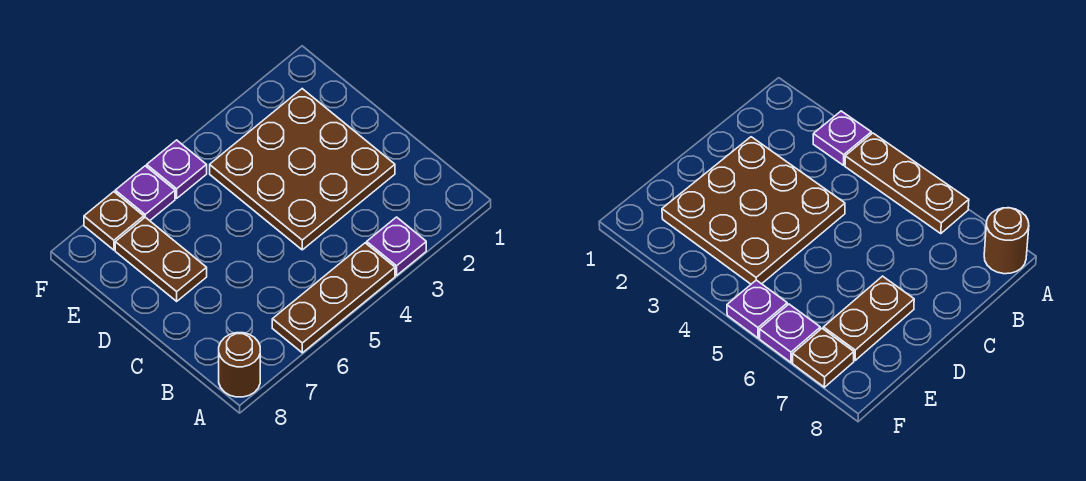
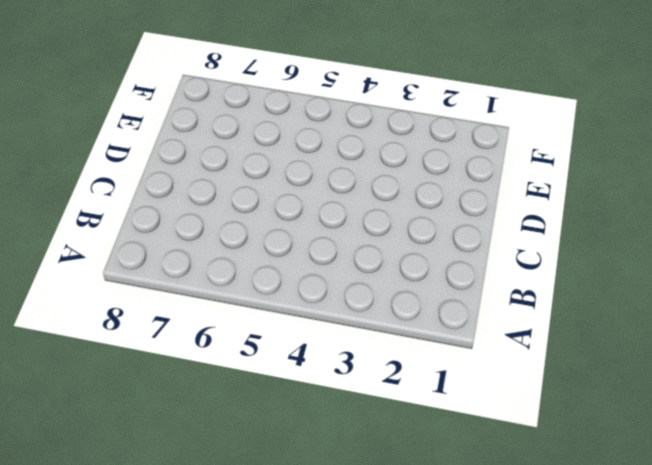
none -> purple plate A3 level 1
none -> brown plate A4:A6 level 1

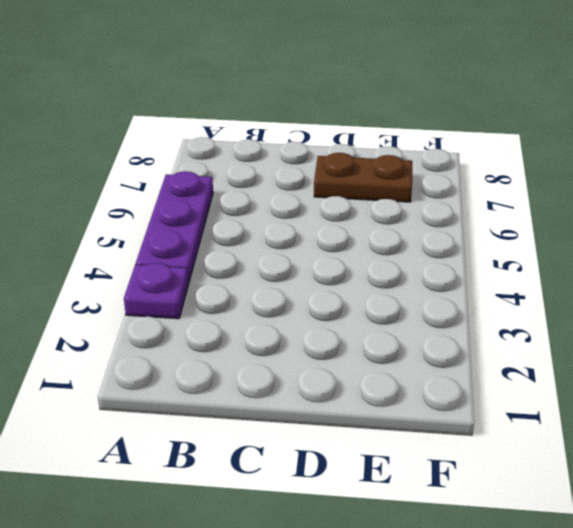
purple plate A4:A6 level 1 -> brown plate A4:A6 level 1
none -> brown round brick A8 level 1
none -> brown plate C2:E4 level 1

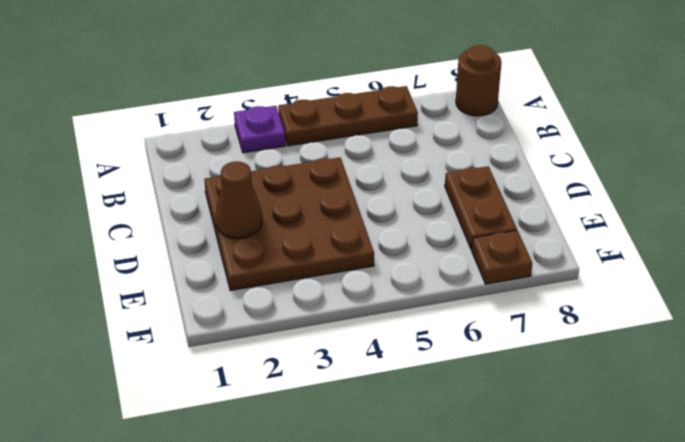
brown cone D2 level 2 -> none
none -> purple plate F5 level 1
none -> purple plate F6 level 1

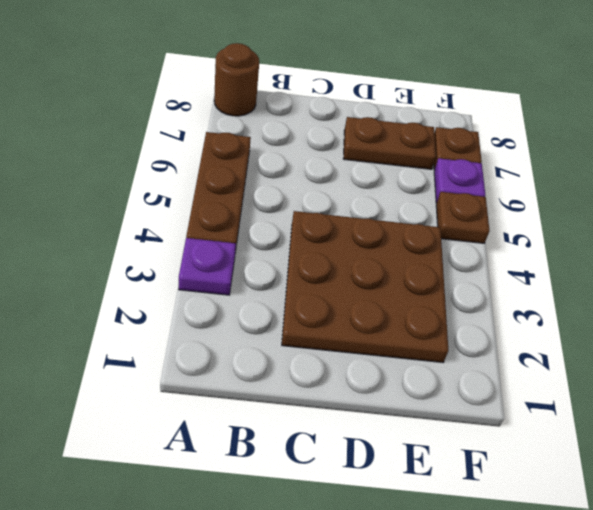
brown plate F5 level 1 -> purple plate F5 level 1

